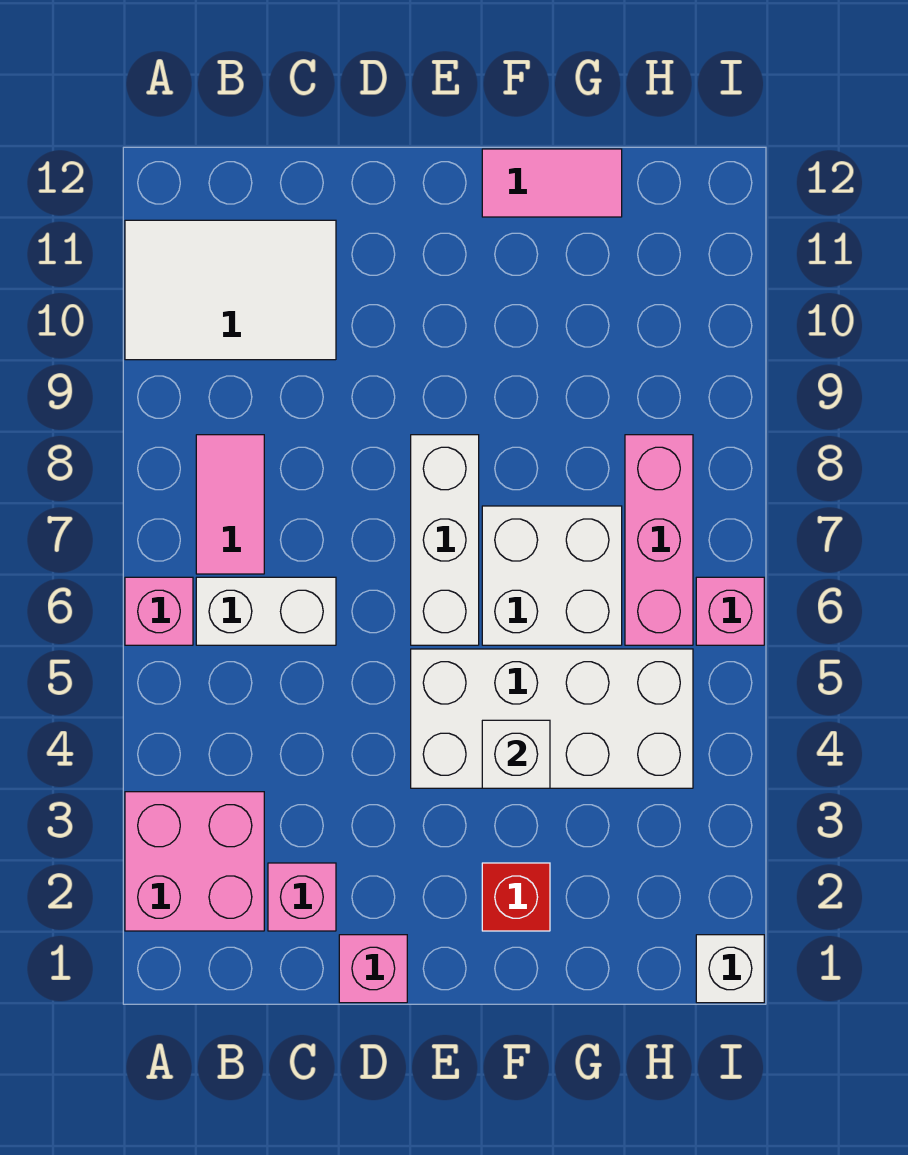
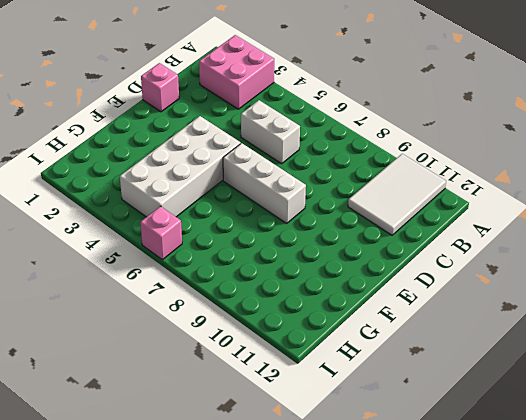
white brick C5:C6 level 1 -> white brick B6:C6 level 1
none -> pink brick A6 level 1
none -> pink tile B7:B8 level 1
none -> pink brick C2 level 1

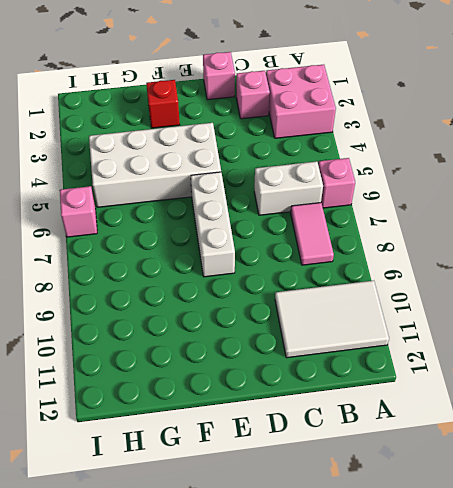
none -> white brick F6:G7 level 1
none -> pink tile F12:G12 level 1
none -> pink brick H6:H8 level 1

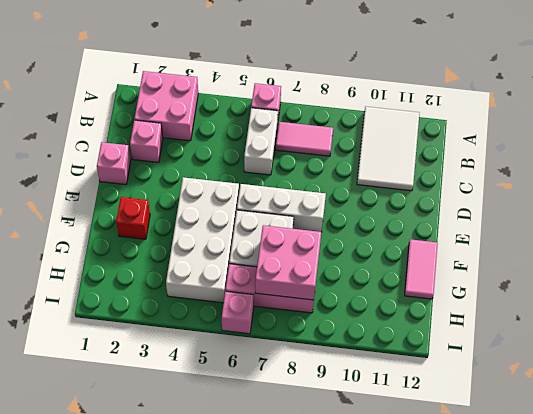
pink brick G7:H8 level 2 -> none
none -> white brick I1 level 1
none -> white brick F4 level 2

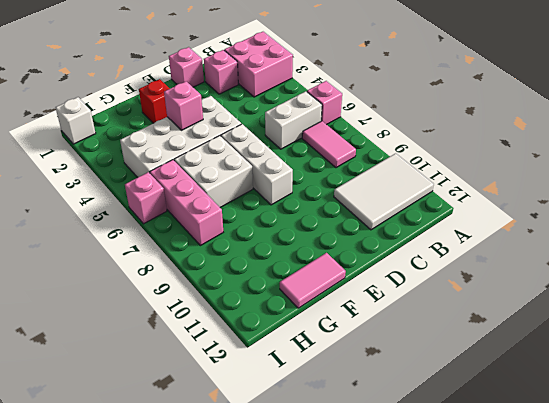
pink brick F4 level 2 -> white brick F4 level 2

